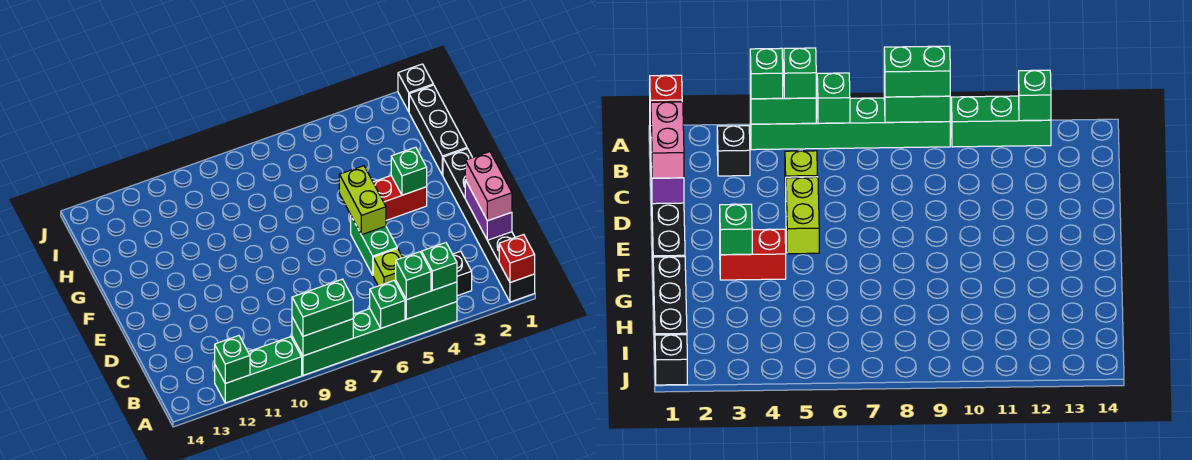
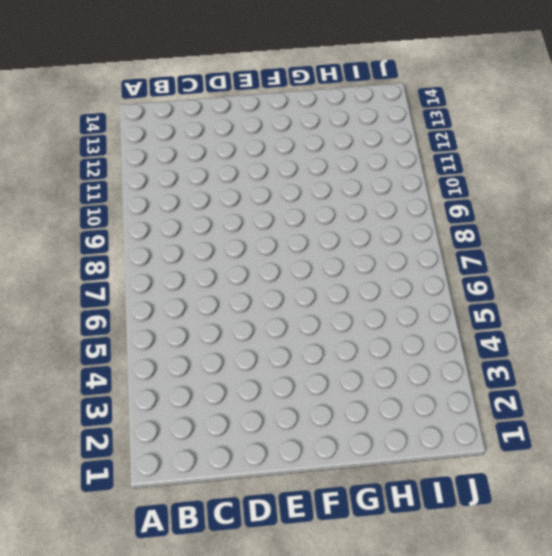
none -> black brick A1:F1 level 1
none -> green brick A4:A9 level 1
none -> green brick A10:A12 level 1

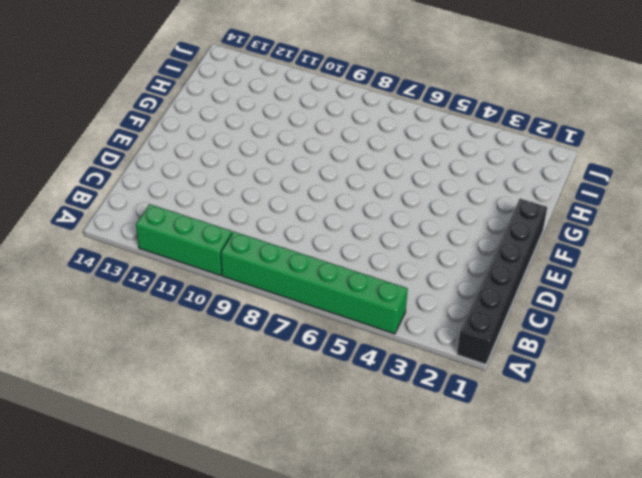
none -> black brick B3 level 1
none -> lime brick C5 level 1
none -> green brick D5:E5 level 1

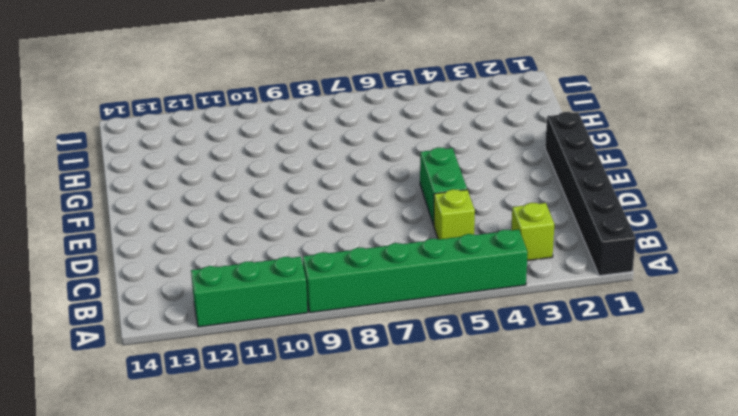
lime brick B3 level 1 -> black brick B3 level 1
none -> red brick F3:F4 level 1
none -> black brick G1:I1 level 1
none -> black brick J1 level 1

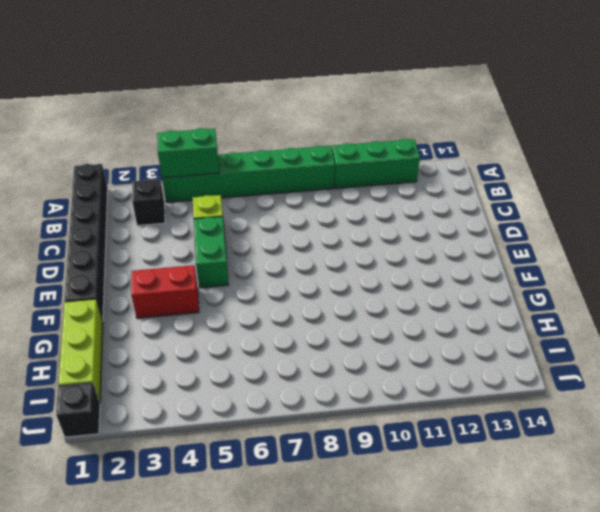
lime brick G1:I1 level 1 -> black brick G1:I1 level 1
none -> red brick A1 level 2
none -> green brick A6 level 2
none -> green brick A8:A9 level 2

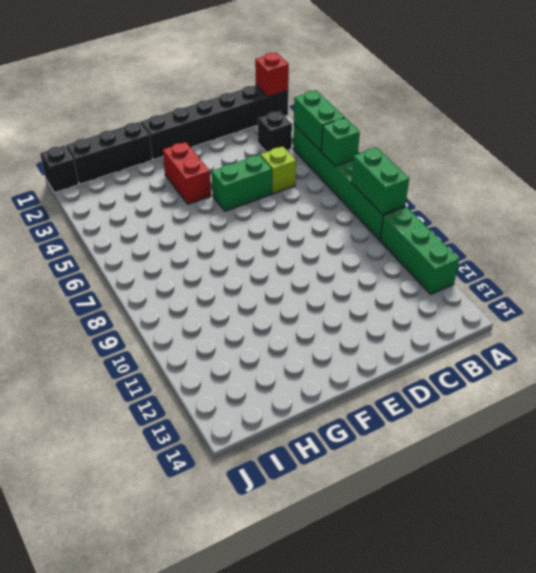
none -> green brick A12 level 2
none -> purple brick C1:D1 level 2
none -> lime brick E5:F5 level 2

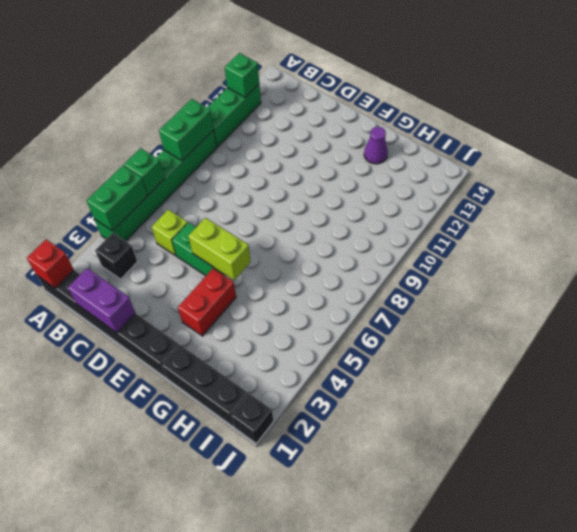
purple cone G13 level 1 -> none
none -> green brick F3 level 2
none -> green brick A4 level 3
none -> green brick A5 level 3

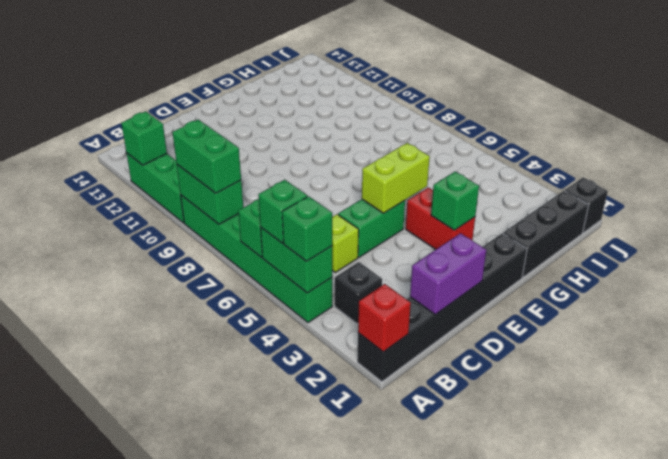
none -> pink brick C1:D1 level 3

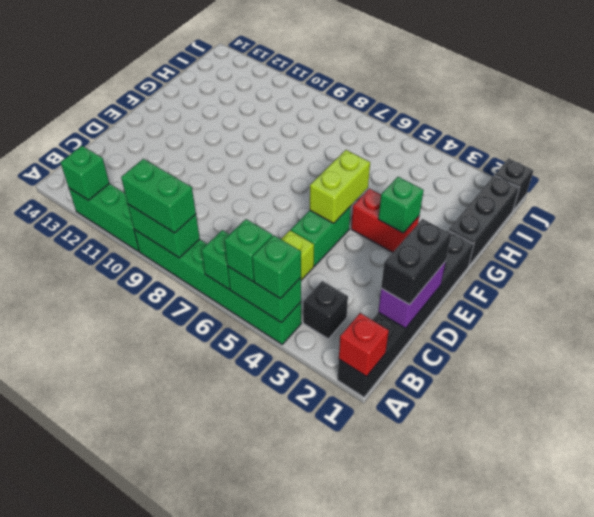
black brick C1:D1 level 3 -> pink brick C1:D1 level 3

